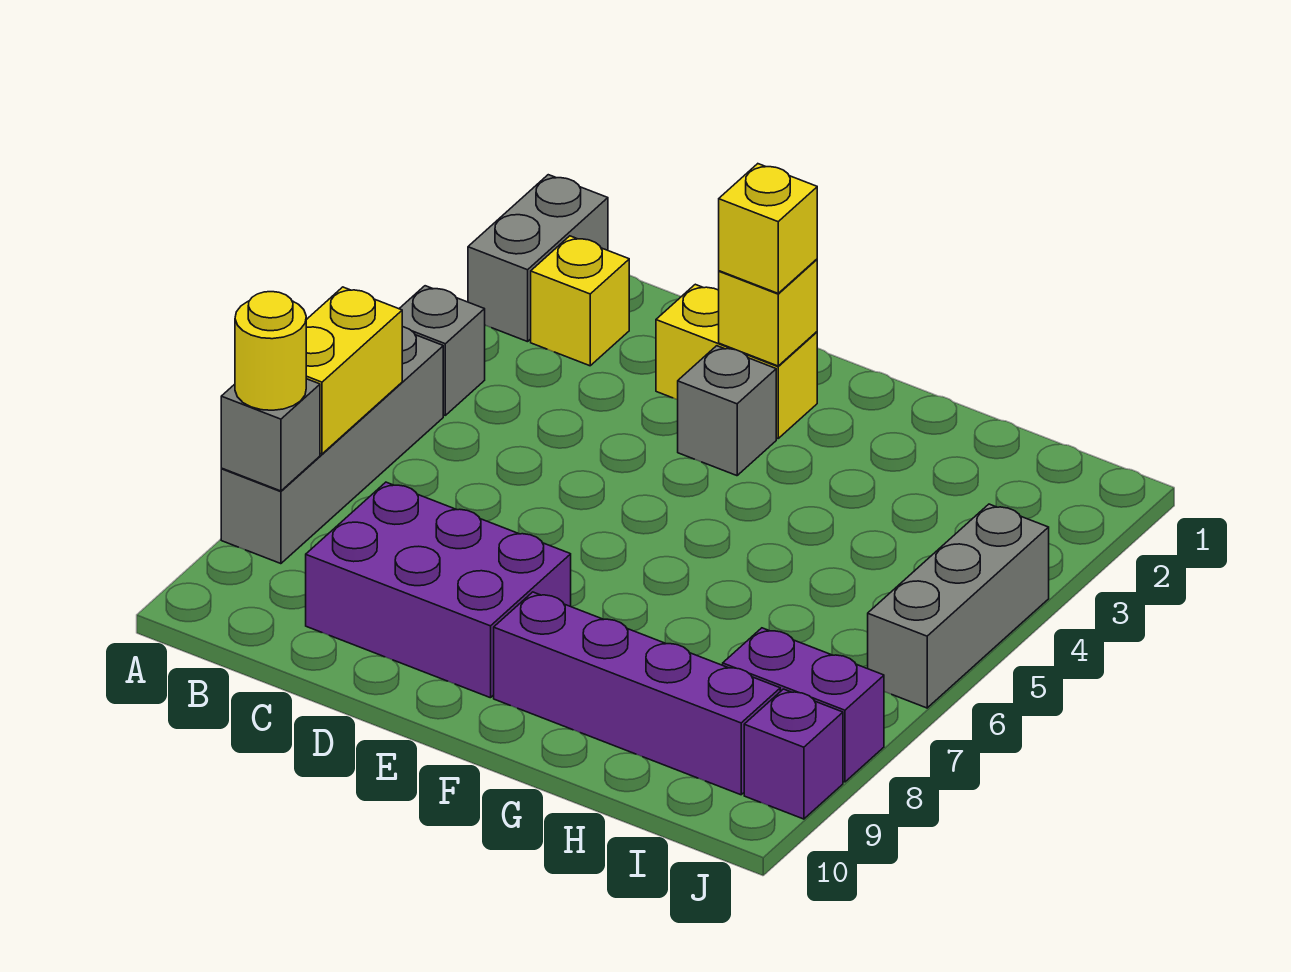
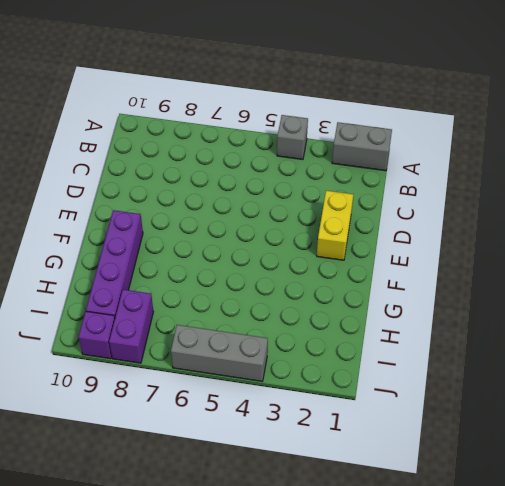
none -> grey brick A5:A8 level 1
none -> yellow brick B2 level 1
none -> purple brick C8:E9 level 1

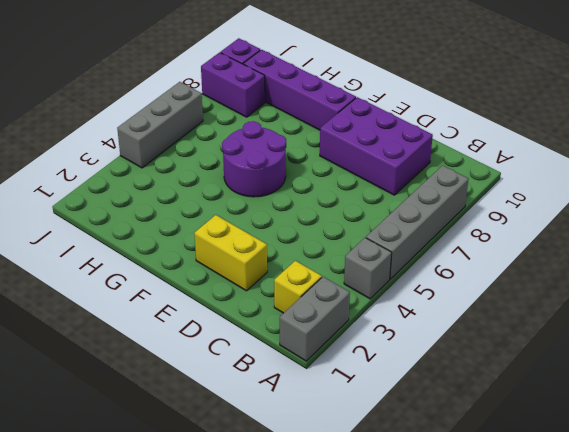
purple round brick F5:G6 level 1 -> none
none -> grey brick E3 level 1
none -> yellow brick A6:A7 level 2
none -> grey brick A8 level 2

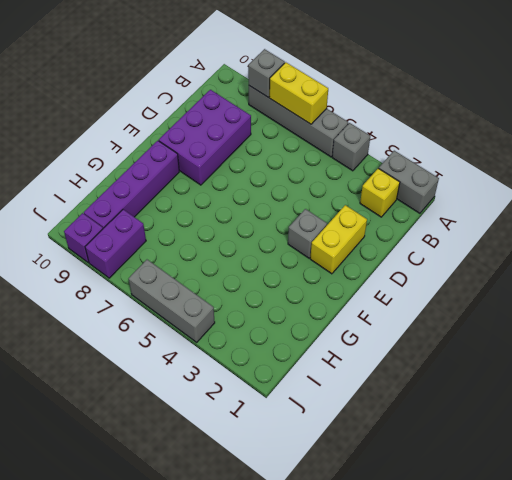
none -> yellow brick E2 level 2
none -> yellow round brick A8 level 3
none -> yellow brick E2 level 3

